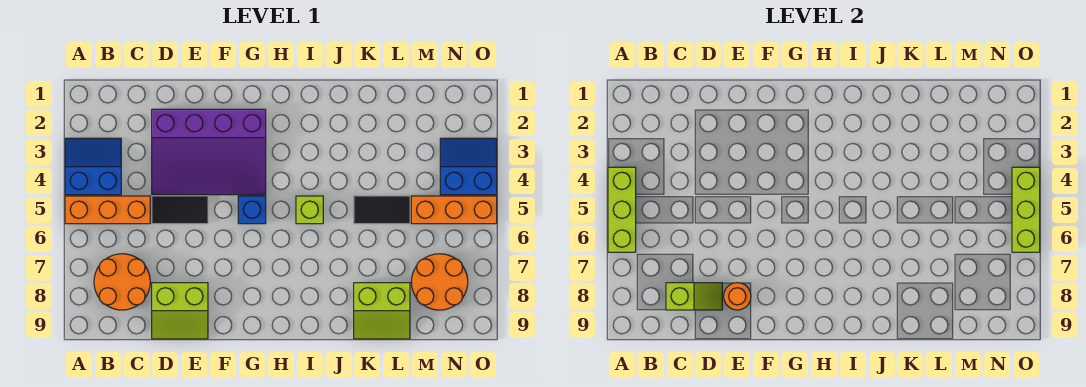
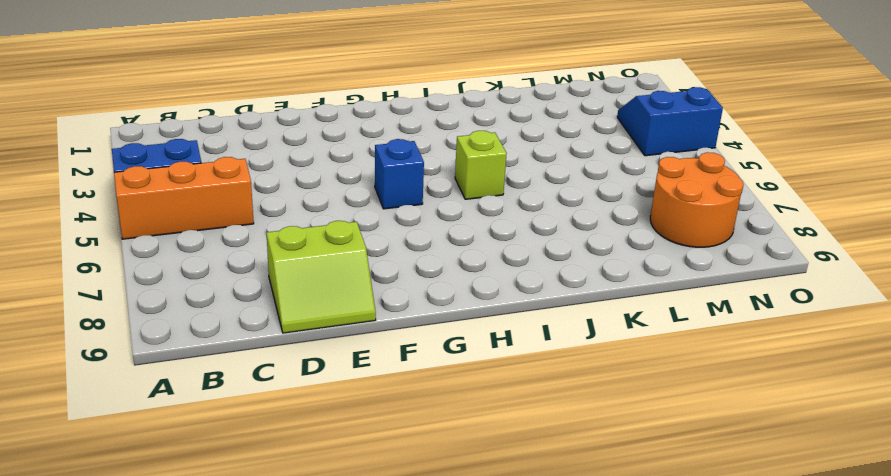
none -> orange round brick B7:C8 level 1
none -> purple slope D2:G4 level 1 top 2
none -> black tile D5:E5 level 1

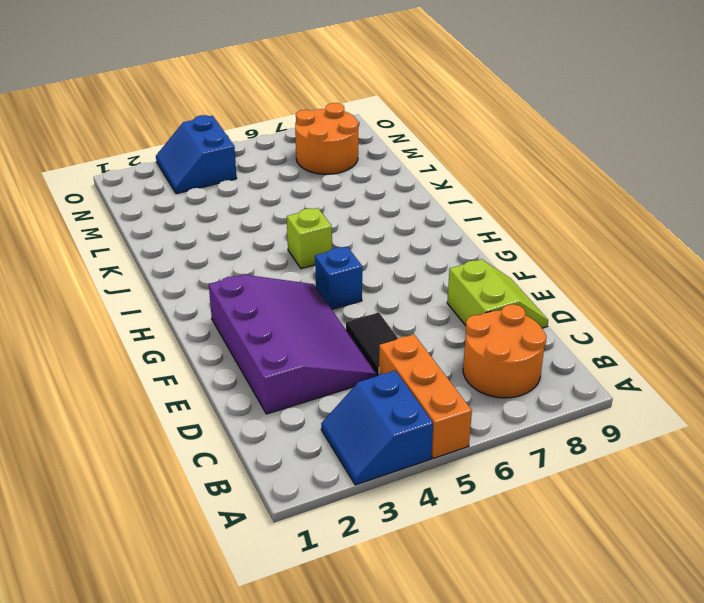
none -> black tile K5:L5 level 1
none -> lime slope K8:L9 level 1 top 8
none -> orange brick M5:O5 level 1

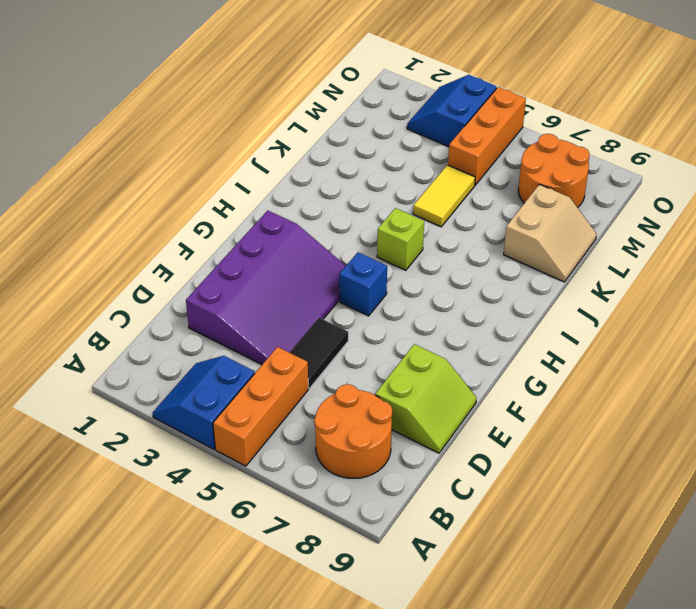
yellow tile K5:L5 level 1 -> black tile K5:L5 level 1
tan slope K8:L9 level 1 top 8 -> lime slope K8:L9 level 1 top 8
none -> lime brick A4:A6 level 2
none -> lime slope C8:D8 level 2 top C
none -> orange round brick E8 level 2

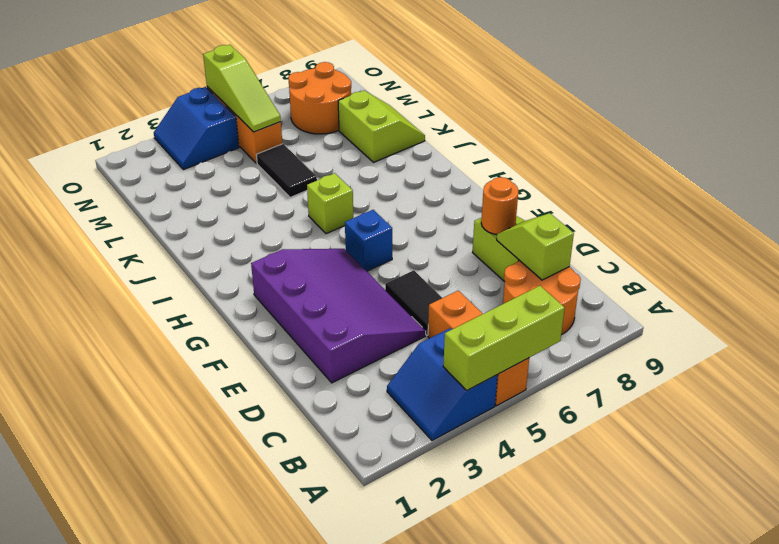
lime slope M5:O5 level 2 top O -> lime brick O4:O6 level 2

